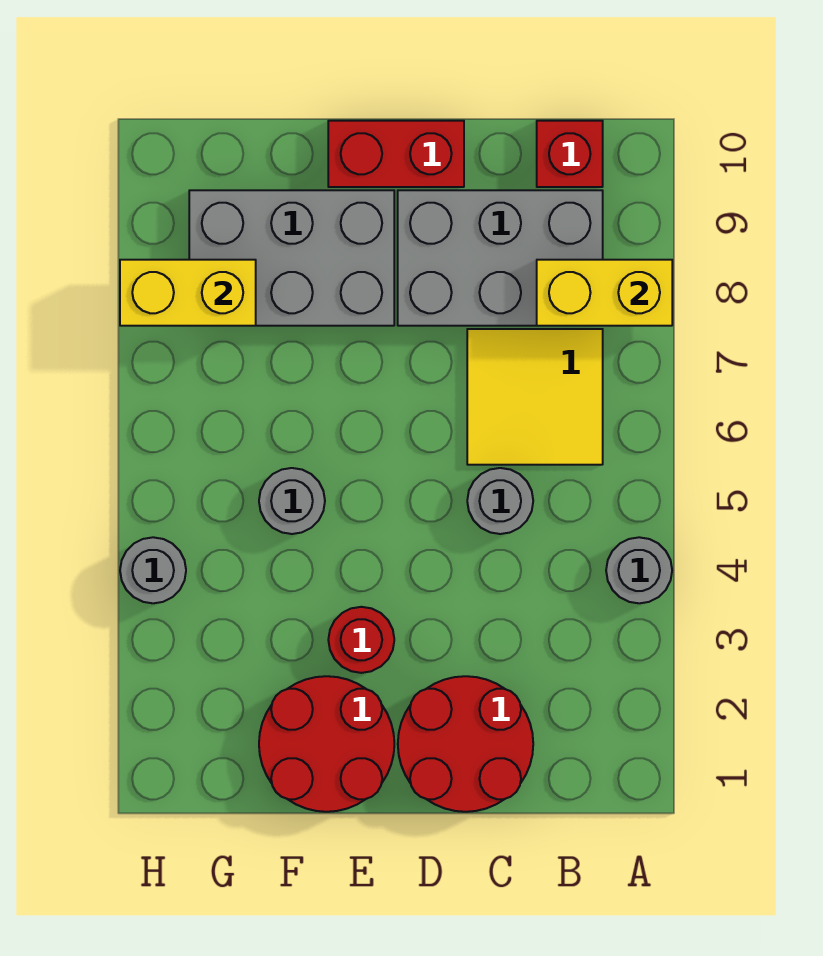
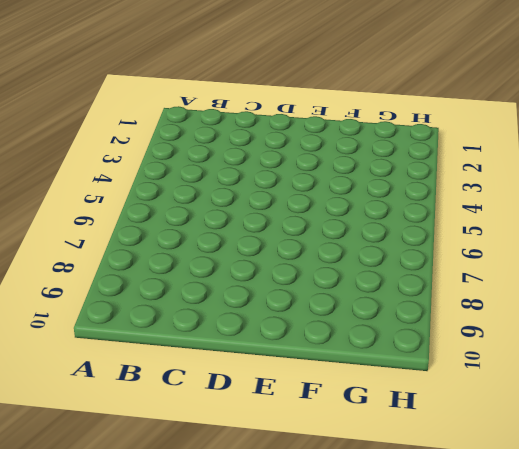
none -> grey round brick A4 level 1
none -> yellow tile B6:C7 level 1
none -> grey brick B8:D9 level 1

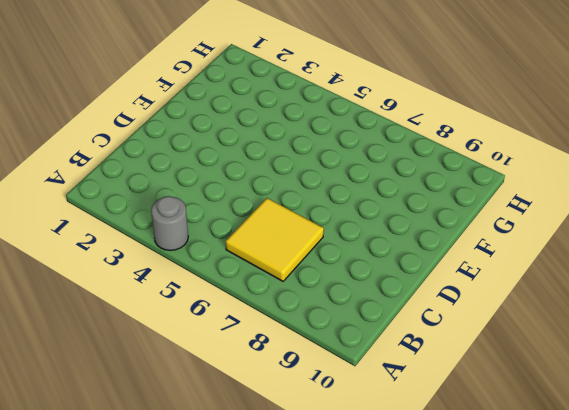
none -> grey brick B8:D9 level 1
none -> red brick B10 level 1
none -> red round brick C1:D2 level 1

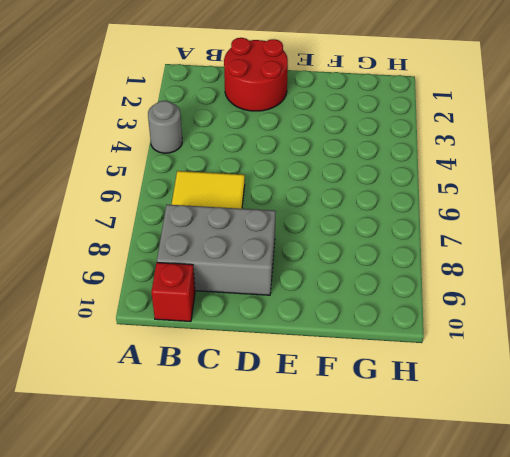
none -> grey round brick C5 level 1
none -> red brick D10:E10 level 1
none -> red round brick E1:F2 level 1

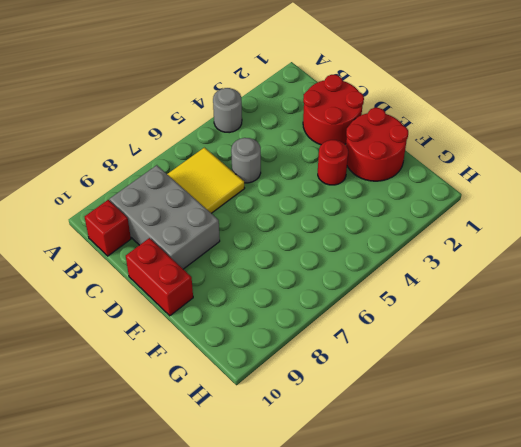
none -> grey brick E8:G9 level 1
none -> grey round brick F5 level 1
none -> grey round brick H4 level 1

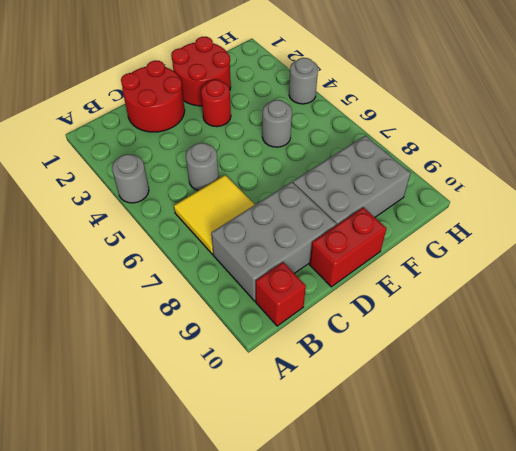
none -> yellow brick A8:B8 level 2
none -> yellow brick G8:H8 level 2

